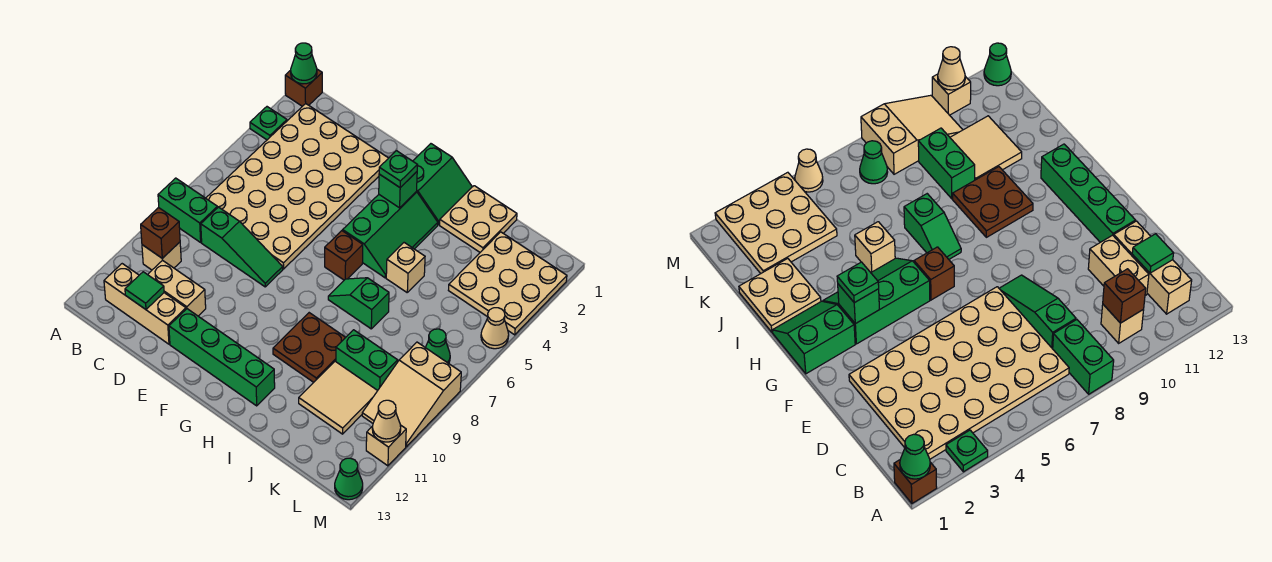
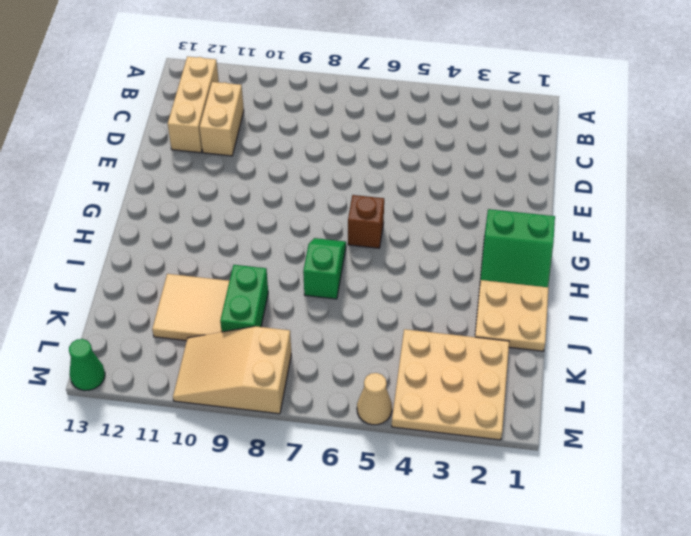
none -> brown brick A1 level 1
none -> green plate A3 level 1
none -> green brick A8:B8 level 1
none -> tan plate B2:E7 level 1

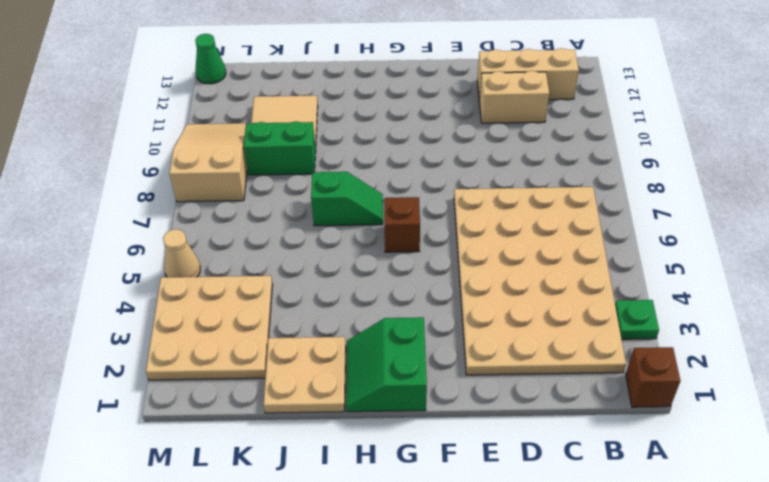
none -> green brick A8:B8 level 1
none -> tan brick B10 level 1
none -> green slope C8:E8 level 1 top C
none -> green brick E12:H12 level 1

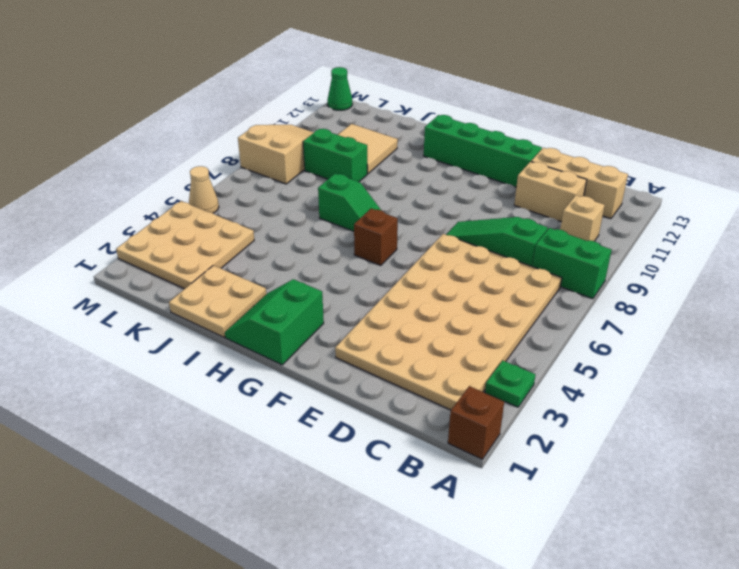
none -> green slope G3:H5 level 1 top G
none -> brown plate H9:I10 level 1
none -> tan brick I5 level 1
none -> green cone L7 level 1

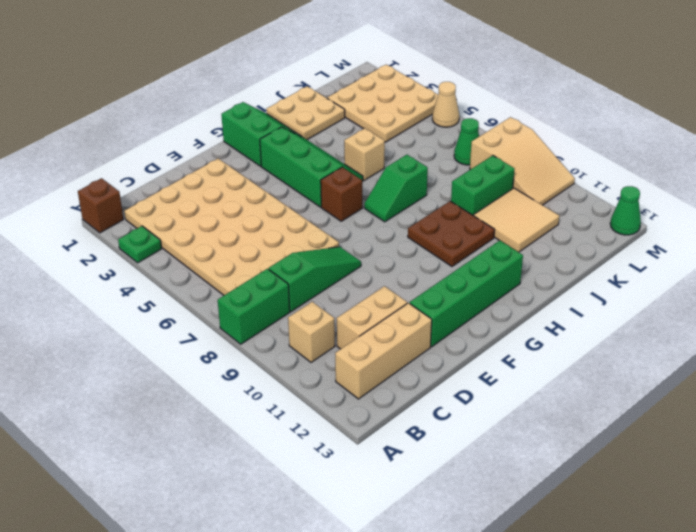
none -> tan brick M11 level 1
none -> green cone A1 level 2
none -> brown brick B10 level 2
none -> green tile C12 level 2

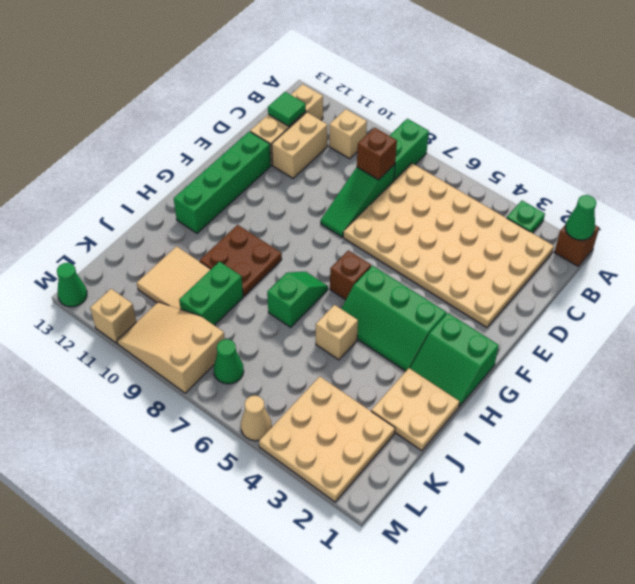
brown brick C8 level 2 -> brown brick B10 level 2
none -> green brick G3 level 2
none -> tan cone M11 level 2
none -> green plate G3 level 3

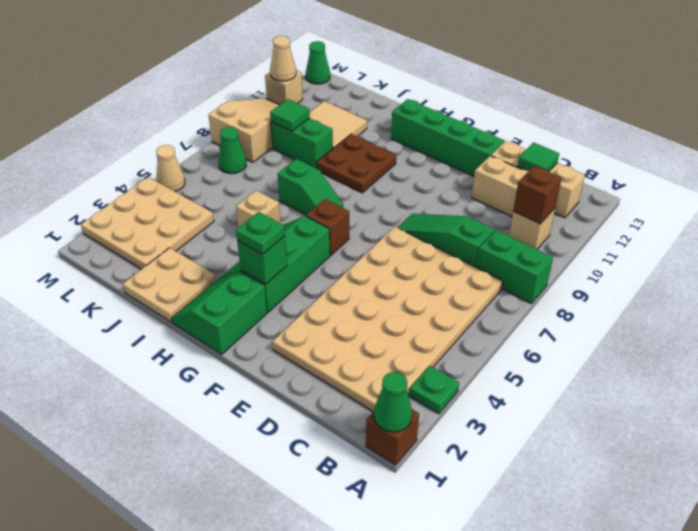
green tile K9 level 2 -> none

